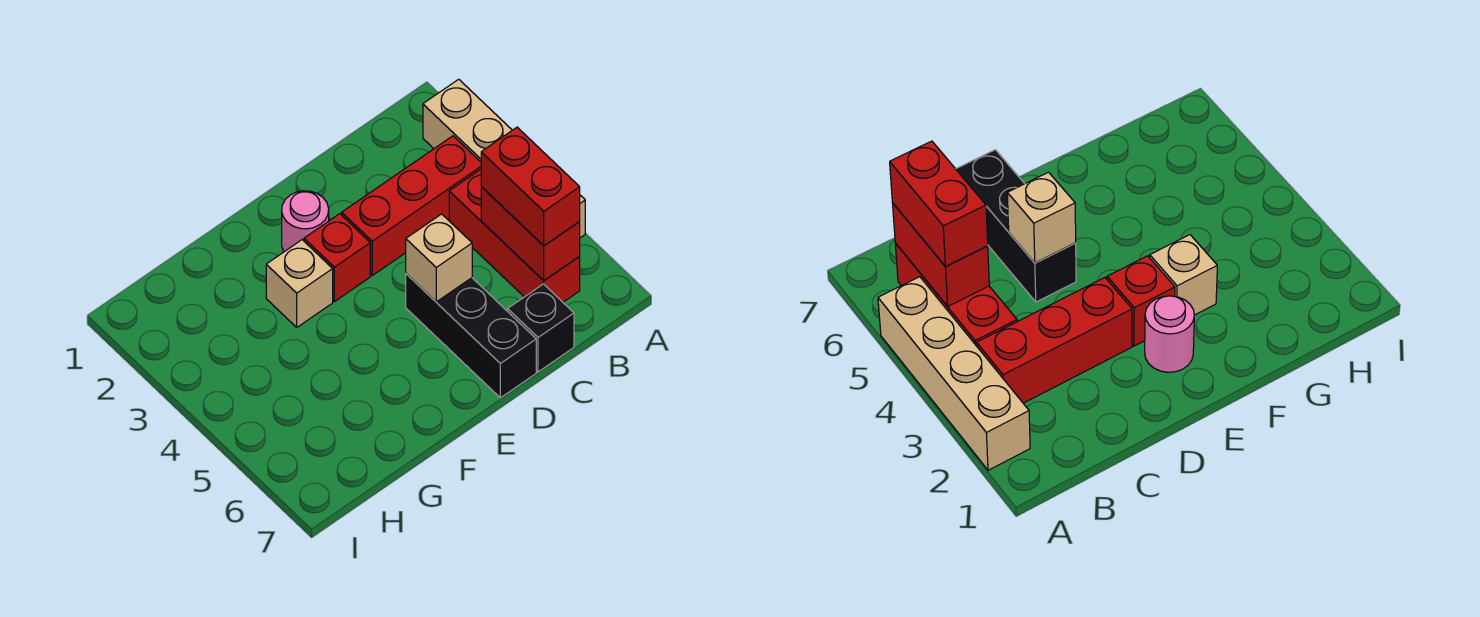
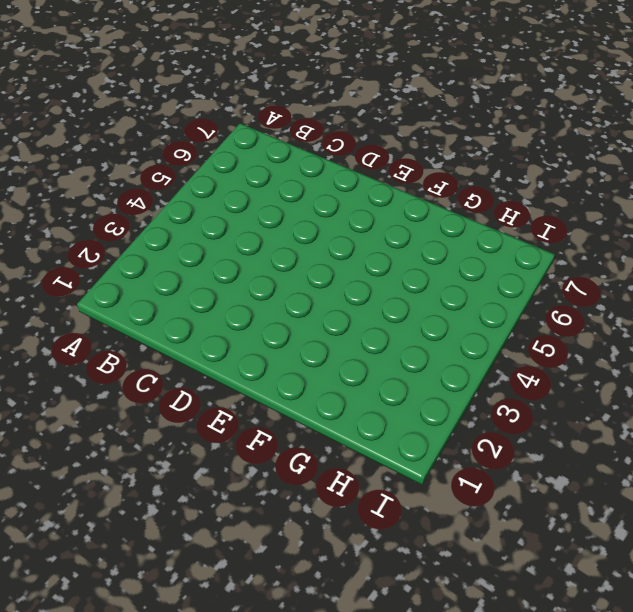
none -> tan brick A2:A5 level 1
none -> red brick B3:D3 level 1

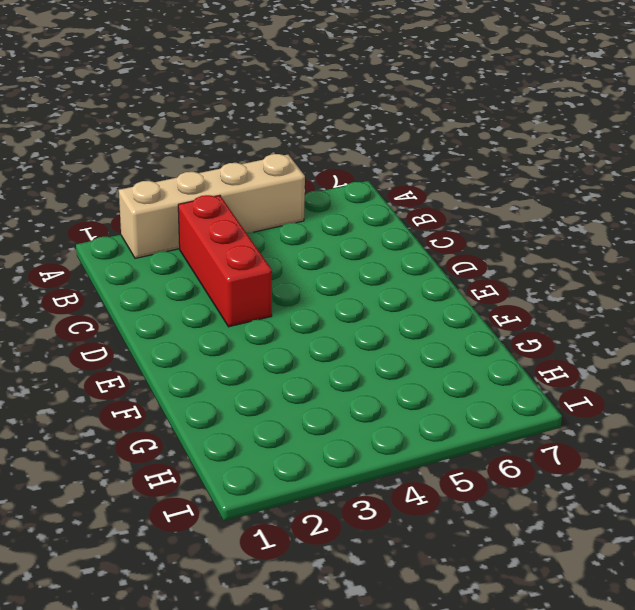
none -> red brick B4:B6 level 1
none -> black brick C7 level 1

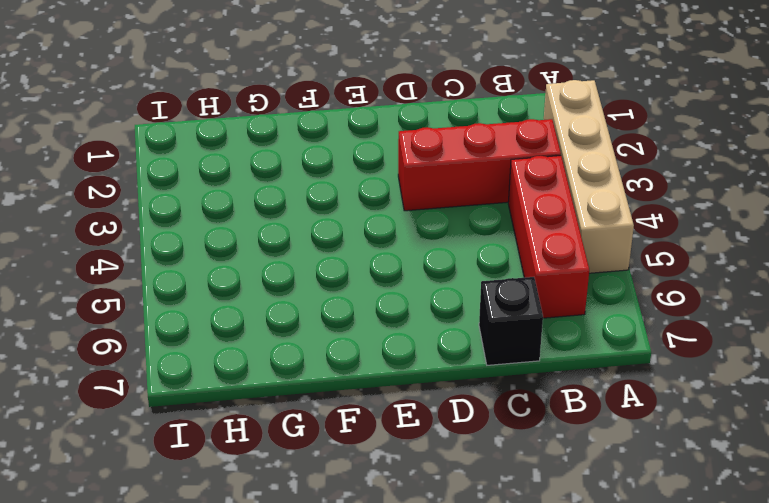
none -> black brick D5:D7 level 1
none -> pink round brick E2 level 1

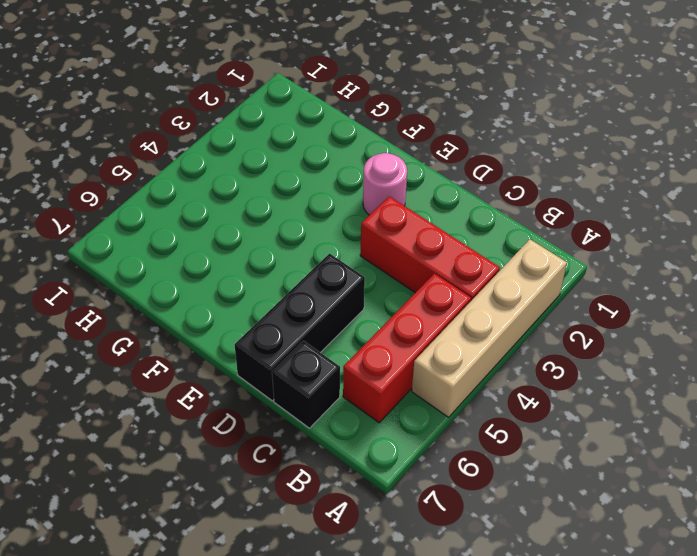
none -> red brick E3 level 1
none -> tan brick F3 level 1

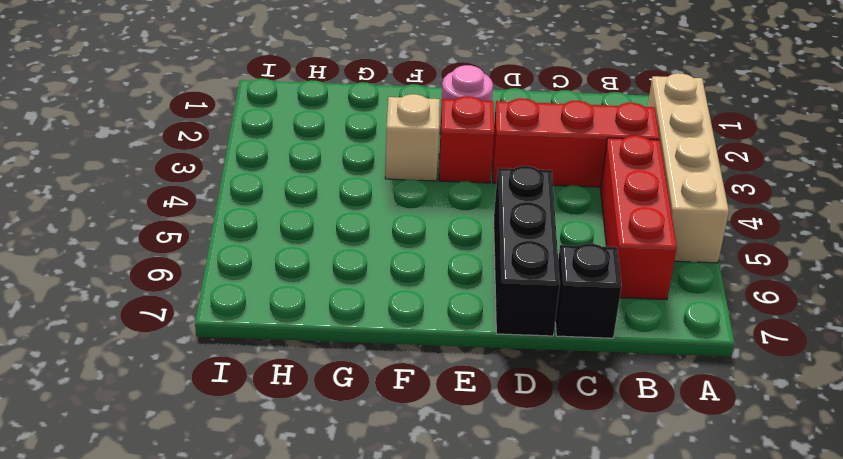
none -> red brick B5:B6 level 2
none -> tan brick D5 level 2

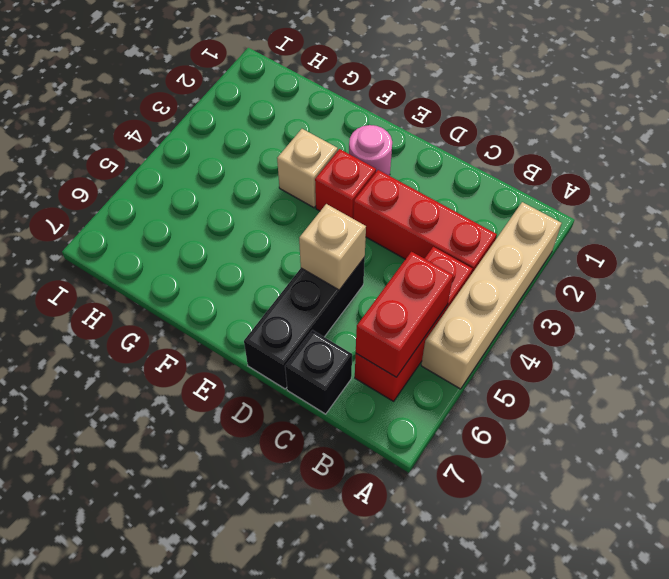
none -> red brick B5:B6 level 3

